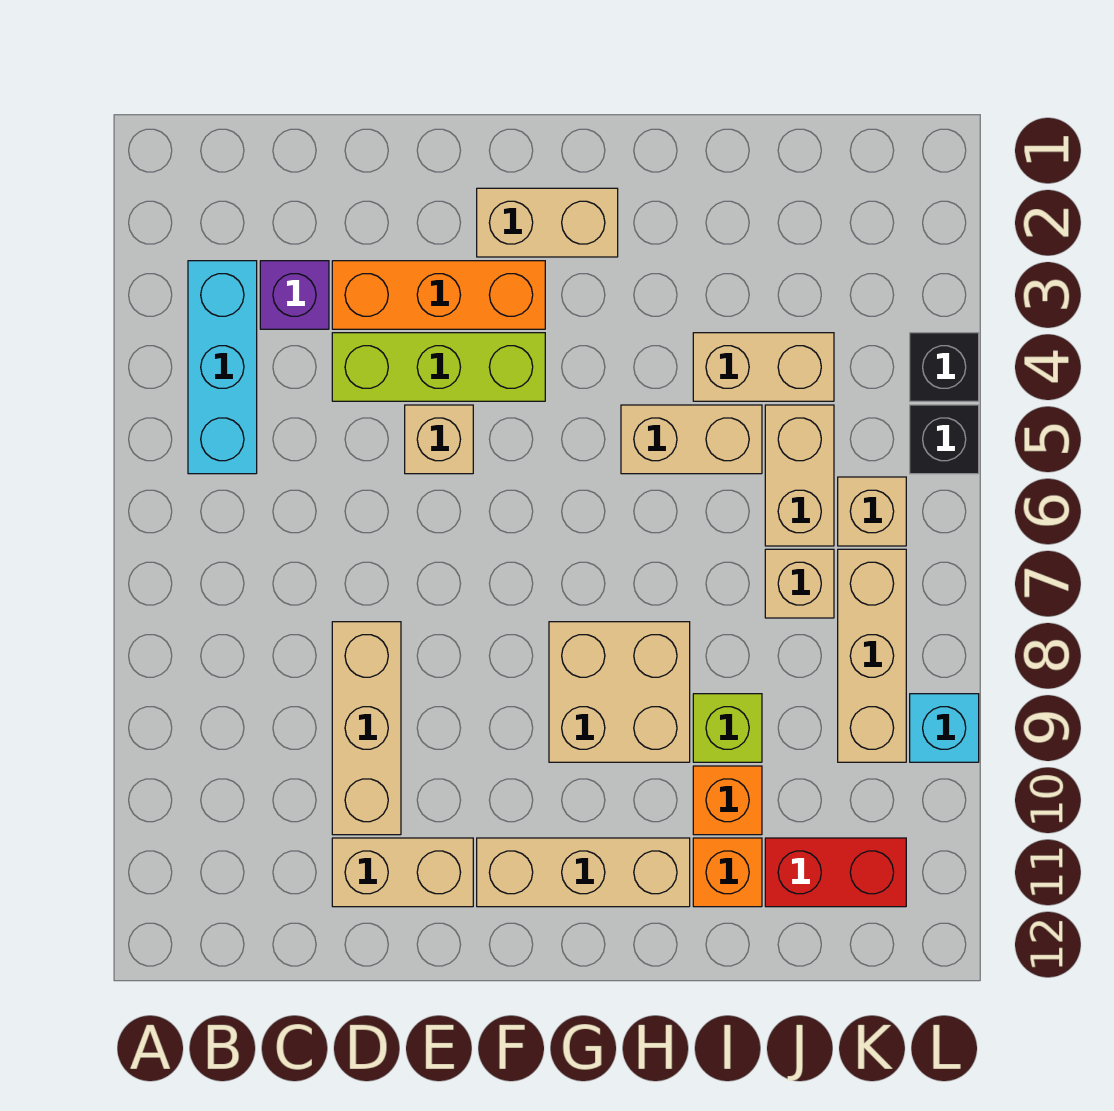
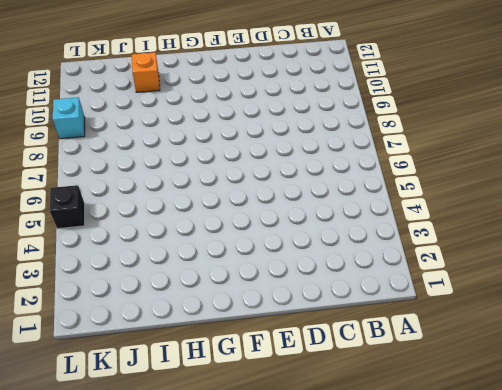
none -> cyan brick B3:B5 level 1
none -> purple brick C3 level 1
none -> orange brick D3:F3 level 1

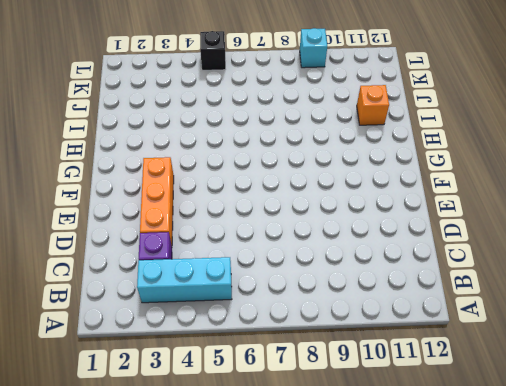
none -> lime brick D4:F4 level 1
none -> tan brick D8:D10 level 1
none -> tan brick D11:E11 level 1

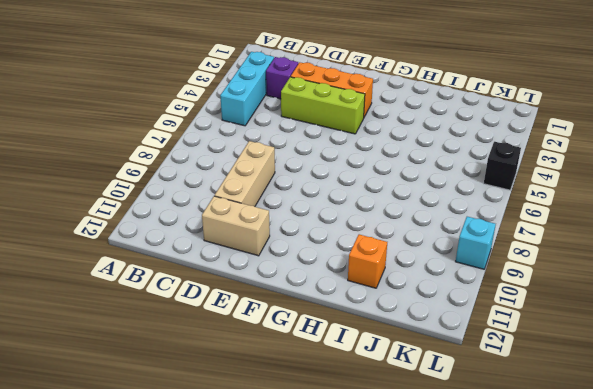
none -> tan brick E5 level 1
none -> tan brick F2:G2 level 1
none -> tan brick F11:H11 level 1

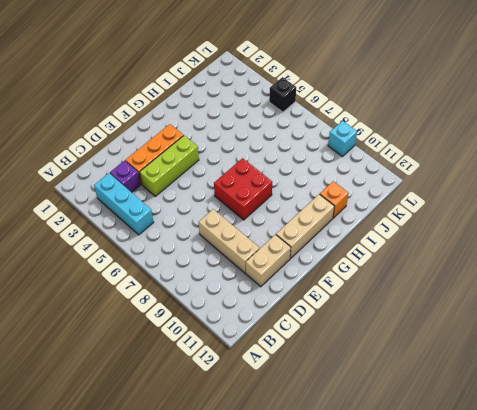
red brick F7:G8 level 1 -> tan brick G8:H9 level 1
none -> tan brick E5 level 1
none -> tan brick F2:G2 level 1
none -> tan brick H5:I5 level 1

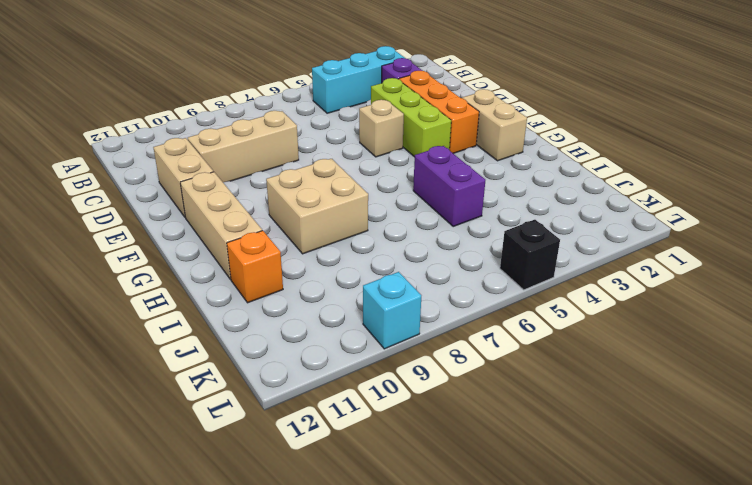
purple brick H5:I5 level 1 -> tan brick H5:I5 level 1
none -> tan brick I4:J4 level 1
none -> lime brick I9 level 1
none -> orange brick I10 level 1

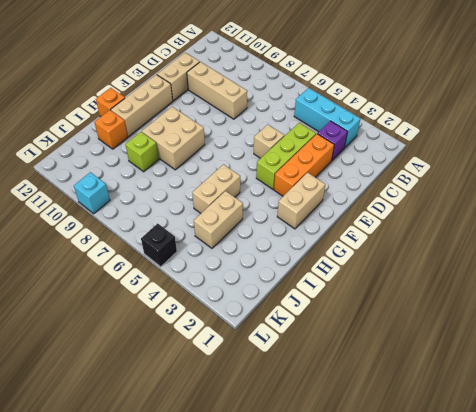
orange brick H12 level 1 -> orange brick I10 level 1
none -> tan brick J5:J6 level 1
none -> tan brick J7 level 1
none -> red brick J11:K11 level 1

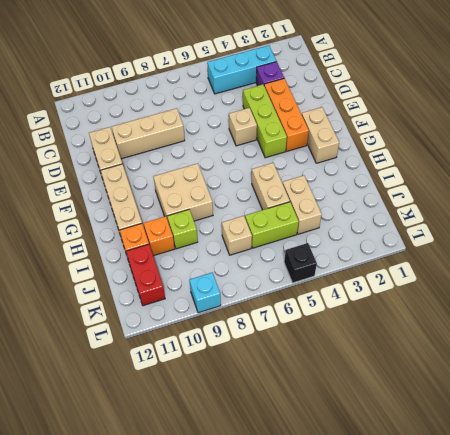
lime brick J5:J6 level 1 -> tan brick J5:J6 level 1
none -> tan brick K6 level 1
none -> tan brick K7:K9 level 1
none -> black brick L4 level 1

